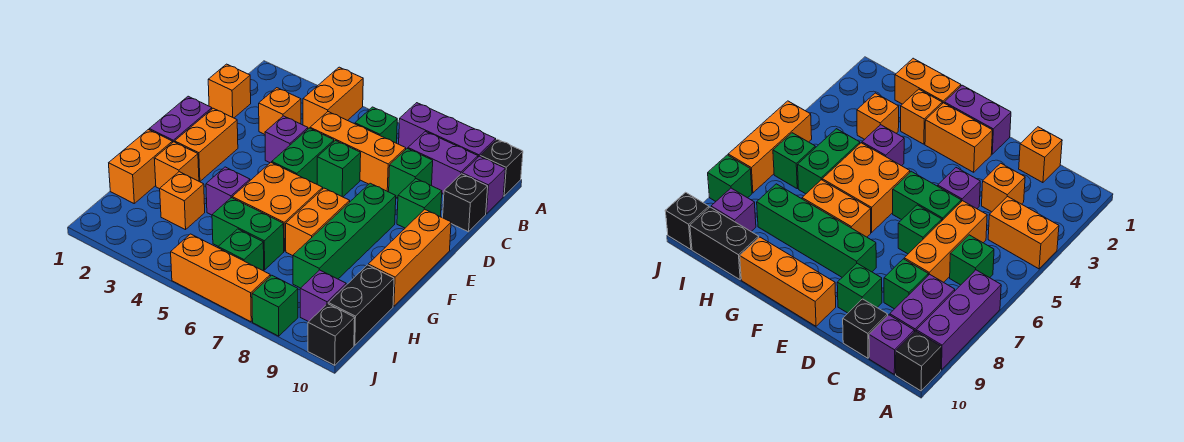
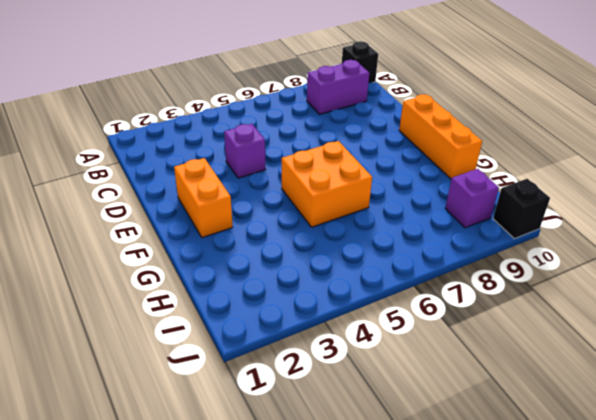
none -> orange brick A4:B4 level 1
none -> purple brick A7:A9 level 1
none -> green brick B6 level 1
none -> purple brick B10 level 1

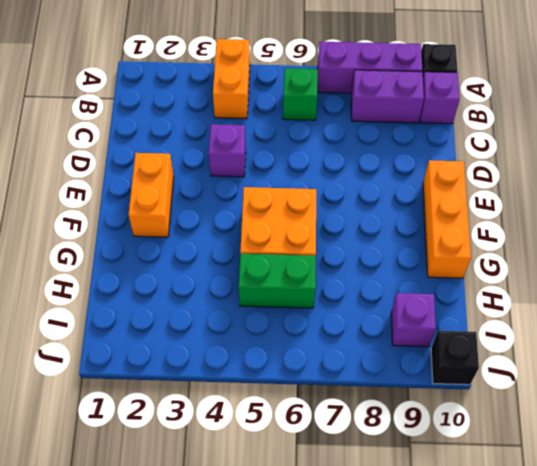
none -> orange brick C1 level 1
none -> orange brick C3 level 1
none -> orange brick C5:C7 level 1
none -> green brick C8 level 1

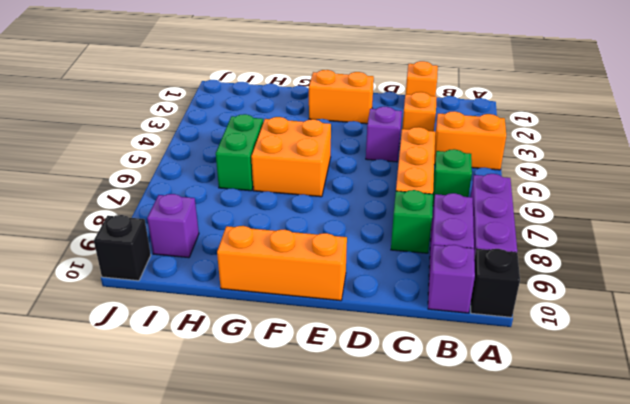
none -> black brick C10 level 1
none -> green brick D5:E5 level 1
none -> green brick D6 level 1
none -> green brick D9 level 1

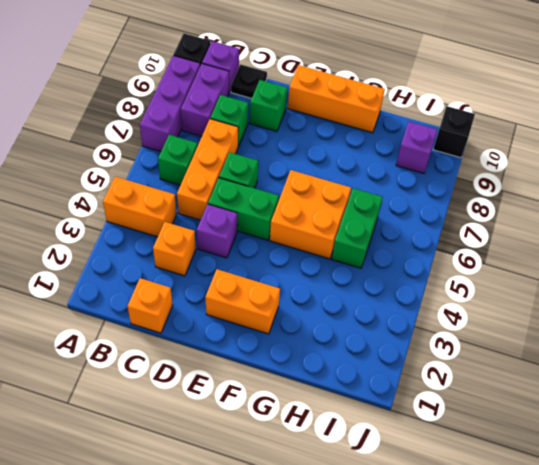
black plate C10 level 1 -> black brick C10 level 1
none -> purple brick E1:F1 level 1
none -> green brick E8:H8 level 1
none -> orange brick F7:G7 level 1
none -> orange brick G1:H1 level 1

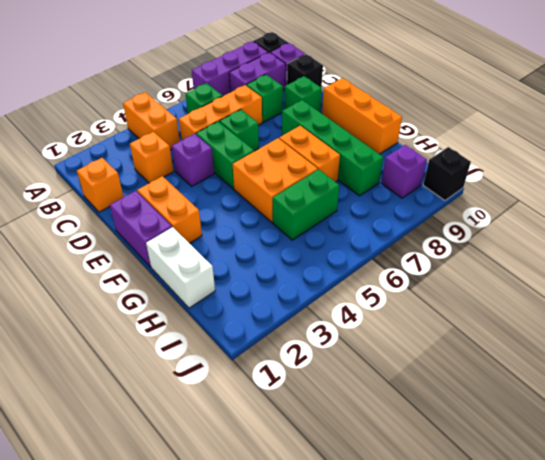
white brick G1:H1 level 1 -> orange brick G1:H1 level 1
none -> orange brick G2 level 1
none -> purple brick G4 level 1
none -> orange brick H3 level 1
none -> black brick H10:I10 level 1

